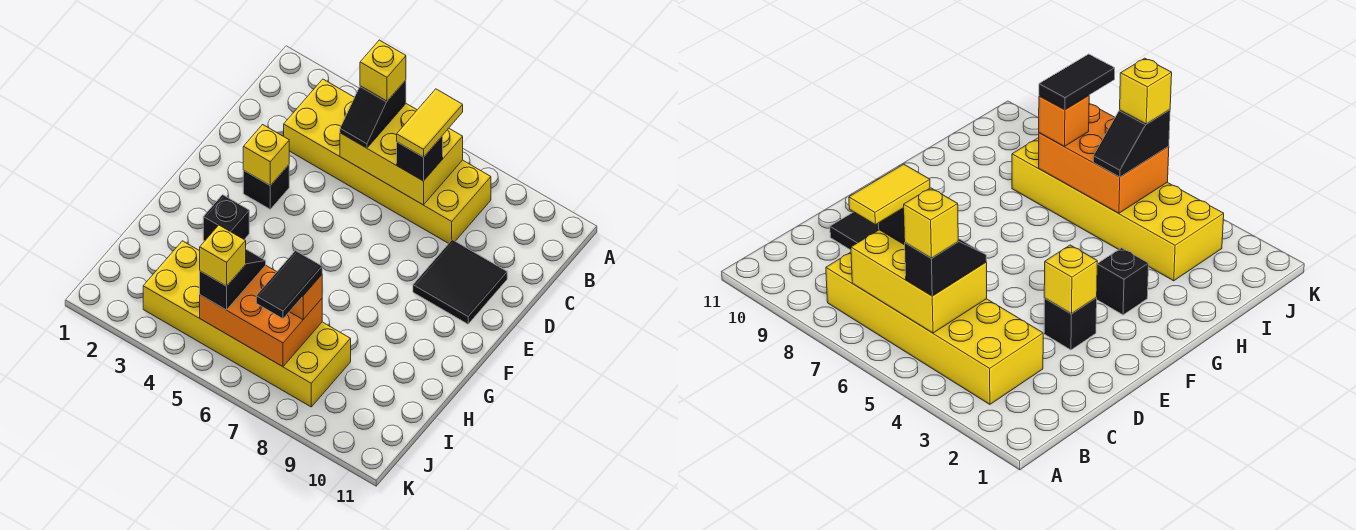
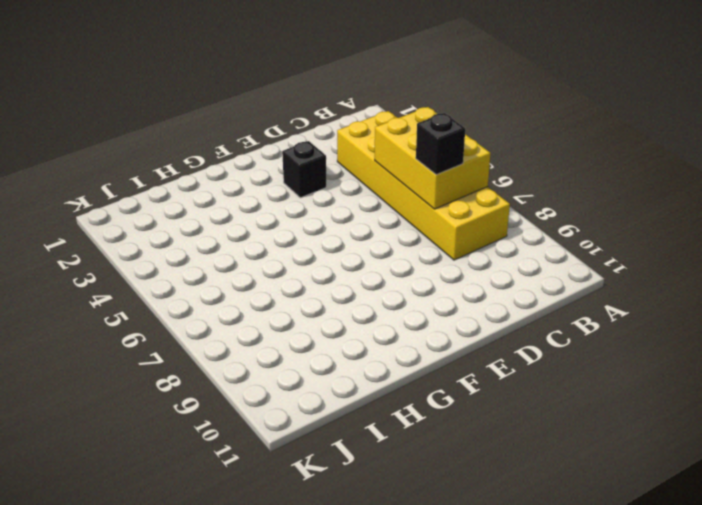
none -> black tile D9:E10 level 1
none -> black brick G3 level 1
none -> yellow brick I3:J8 level 1

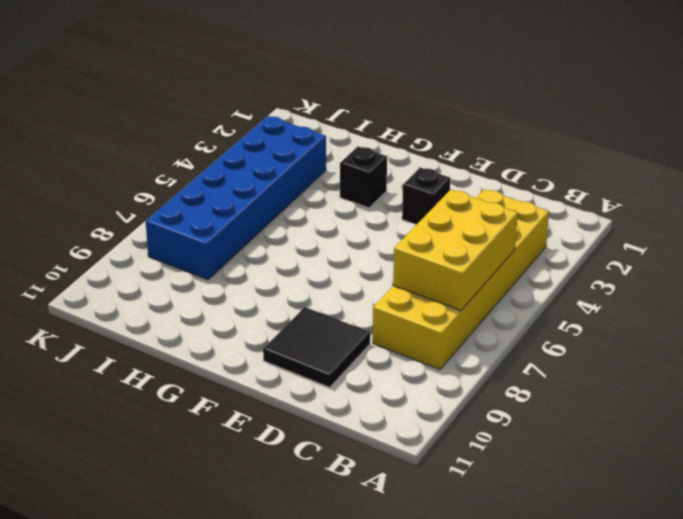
blue brick I3:J8 level 1 -> yellow brick I3:J8 level 1
none -> yellow brick E3 level 2
none -> orange brick I5:J7 level 2
none -> black slope B5:C5 level 3 top B

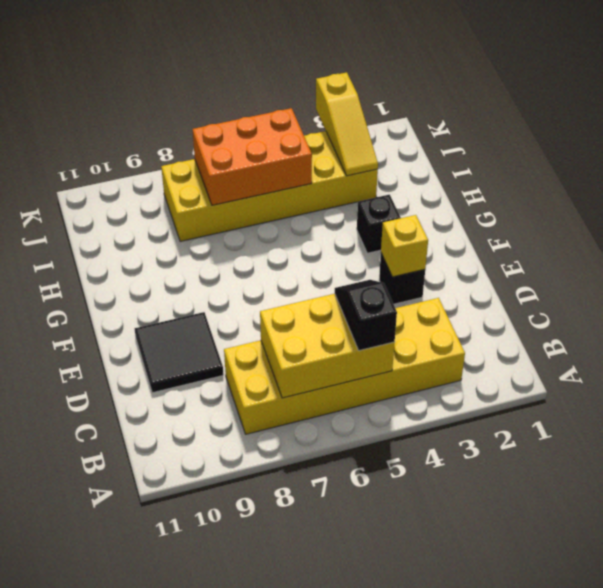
yellow slope I3:K3 level 2 top K -> none
none -> black brick C7 level 3
none -> black slope I5:J5 level 3 top J
none -> orange brick I7 level 3

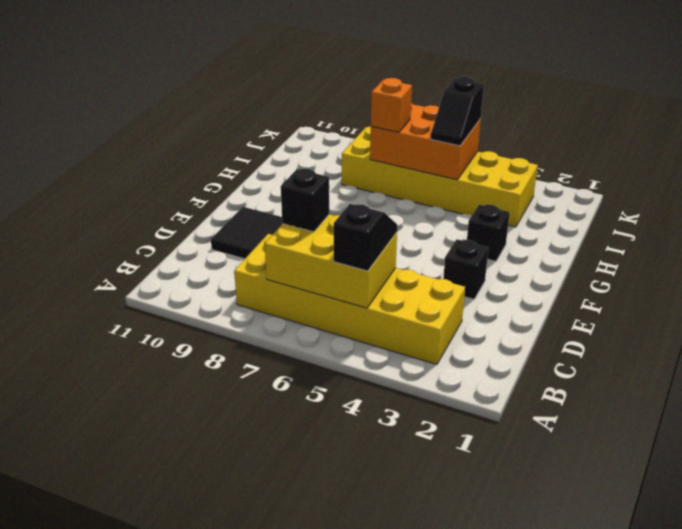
none -> yellow brick E3 level 2
none -> yellow brick B5 level 4
none -> yellow tile B7:C7 level 4

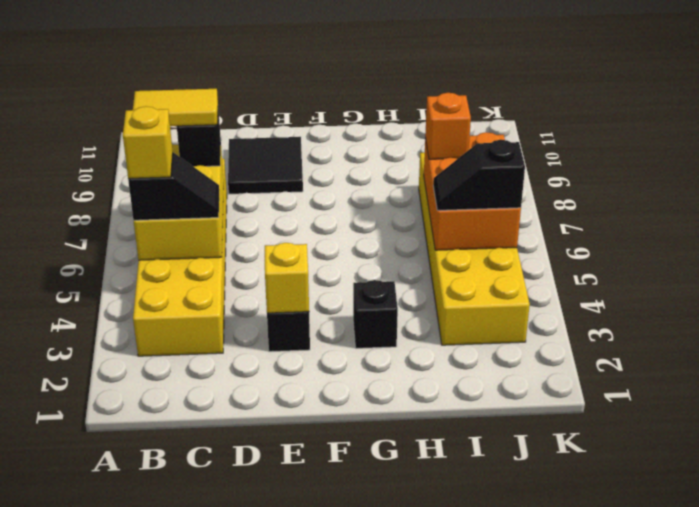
none -> black tile I7:J7 level 4
none -> yellow brick J5 level 4

